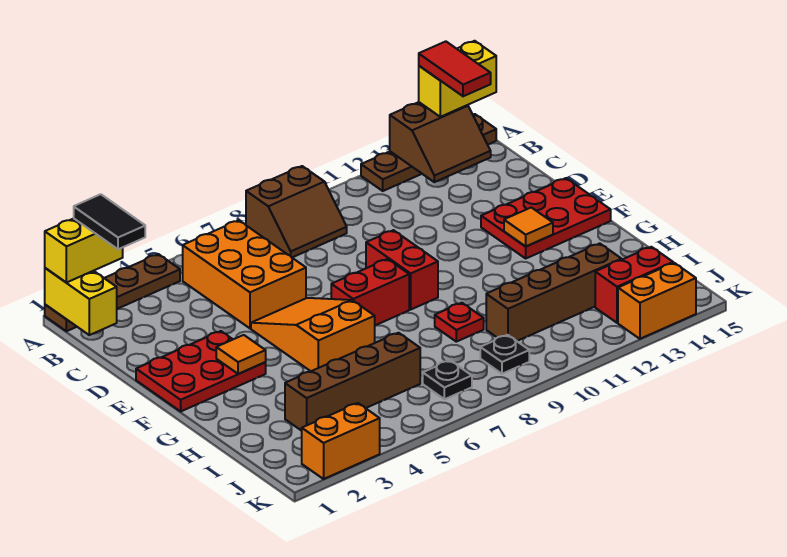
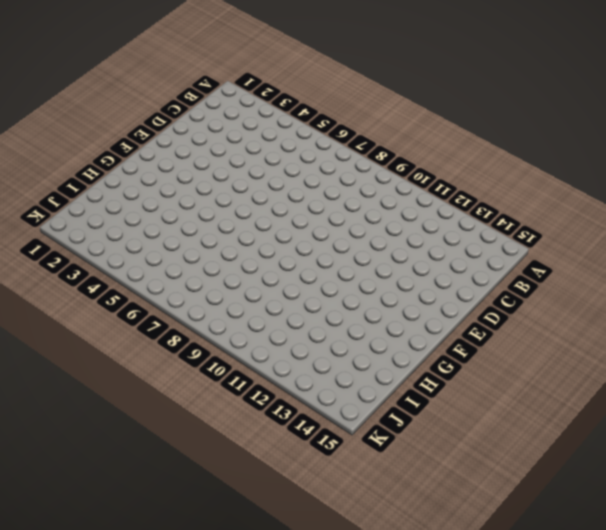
none -> brown plate A1:A4 level 1
none -> brown slope A8:B9 level 1 top A
none -> brown plate A12:A15 level 1

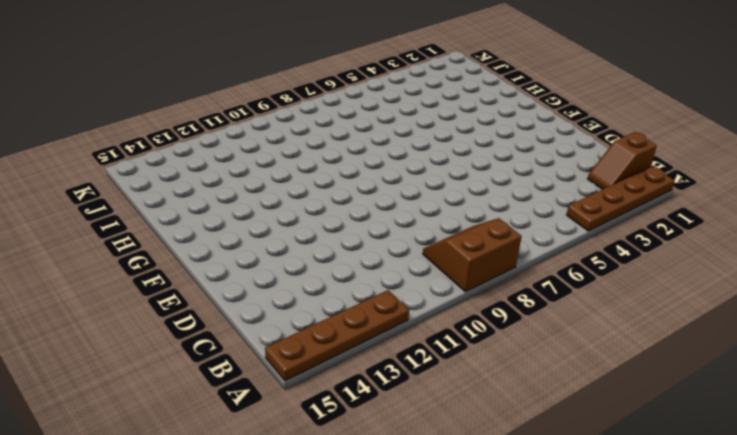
brown slope B1:B2 level 1 top 1 -> none
none -> orange brick B5:D6 level 1
none -> red plate E1:F3 level 1
none -> orange slope E5:G6 level 1 top G

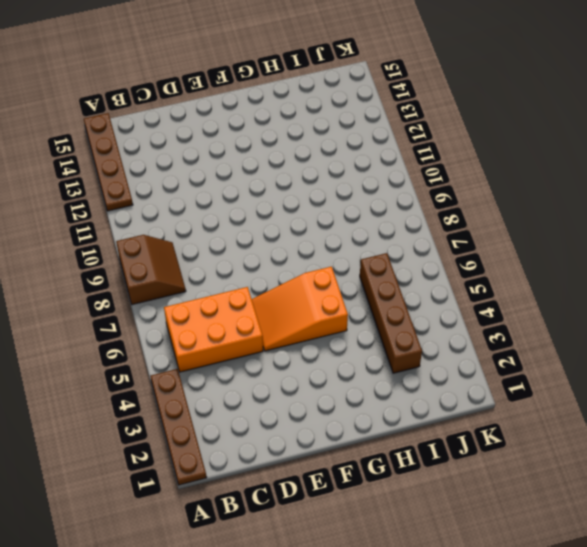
none -> red plate E1:F3 level 1
none -> red brick E9:F9 level 1
none -> red plate E13:F15 level 1

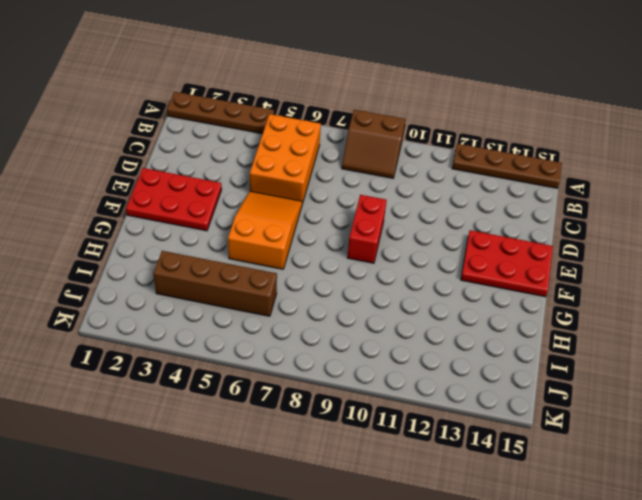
none -> red brick F7:F8 level 1
none -> red plate H9 level 1
none -> brown brick I10:I13 level 1

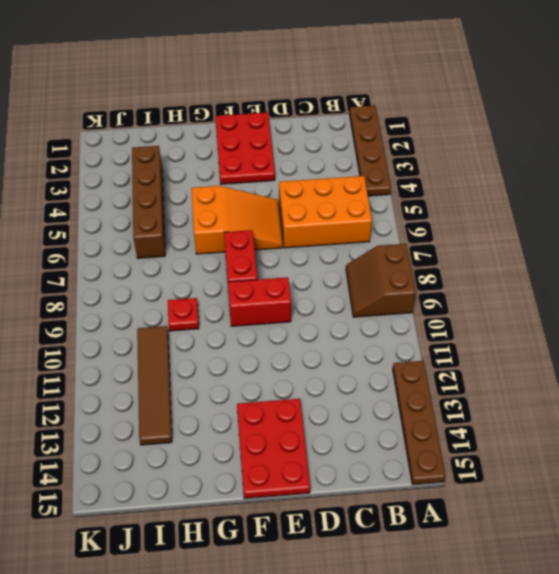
brown tile I10:I13 level 1 -> brown brick I10:I13 level 1
none -> black plate J7 level 1
none -> black plate J9 level 1
none -> red brick J13:J14 level 1

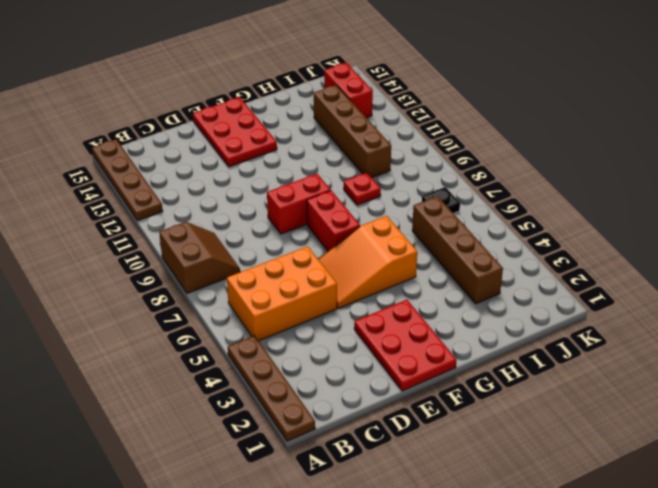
none -> black plate J9 level 1
none -> orange brick K2:K3 level 1
none -> orange brick K13:K14 level 1

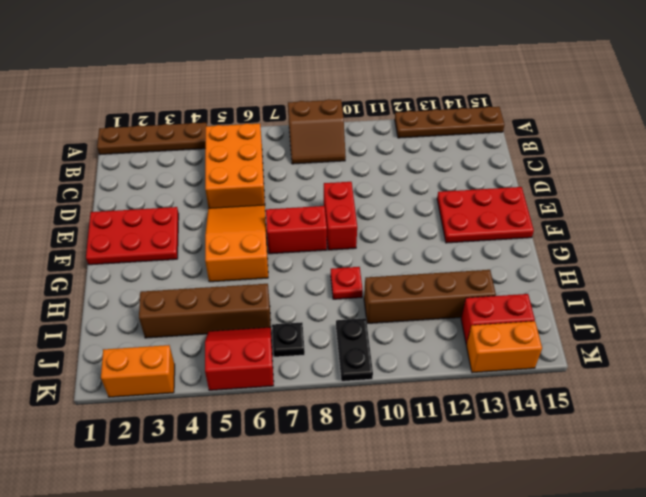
red slope J5:K6 level 1 top K -> none
black plate J9:K9 level 1 -> black plate J9 level 1
none -> yellow brick A1:B1 level 2
none -> brown slope A13:B14 level 2 top A
none -> orange tile F3 level 2

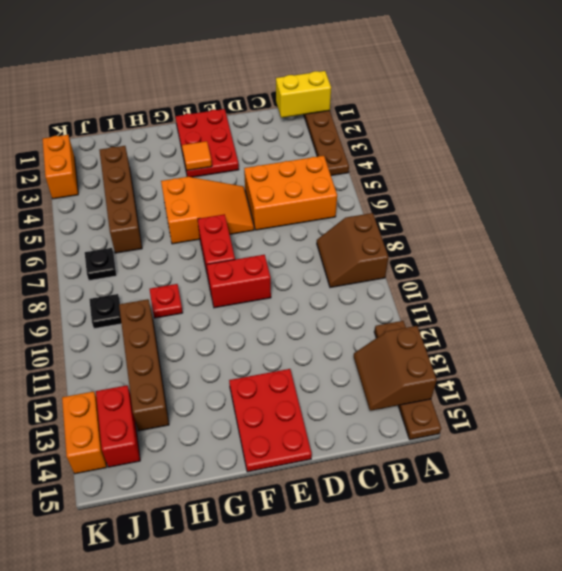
none -> orange tile F13 level 2
none -> yellow brick A1:A2 level 3
none -> yellow brick A14:A15 level 3

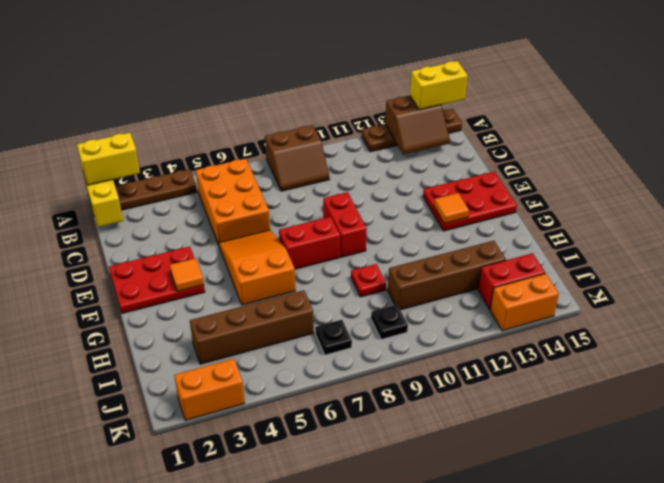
none -> black tile A2:B2 level 4
none -> red tile A14:B14 level 4

